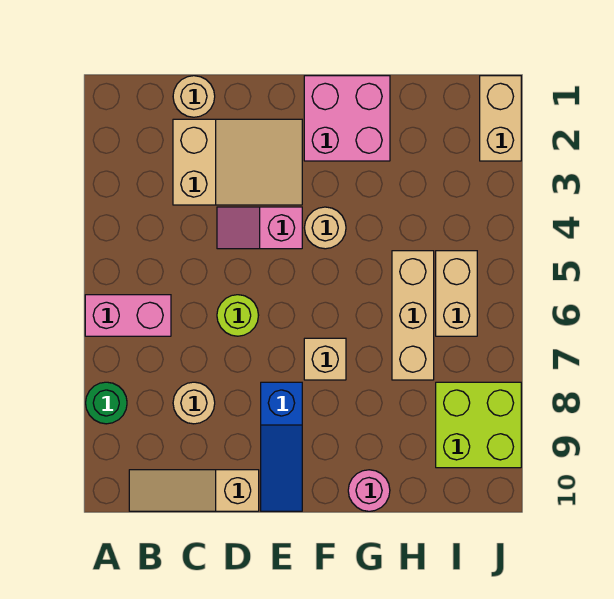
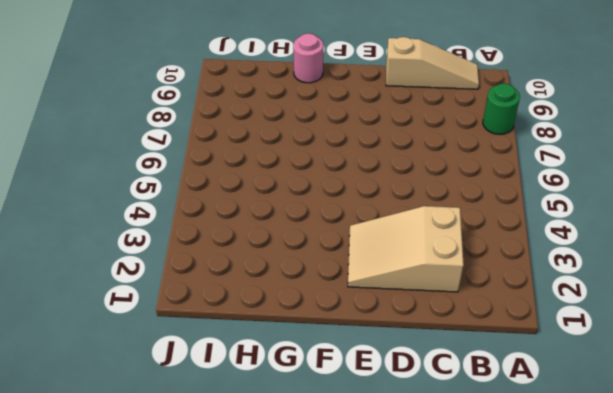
none -> pink brick A6:B6 level 1
none -> tan round brick C1 level 1
none -> tan round brick C8 level 1

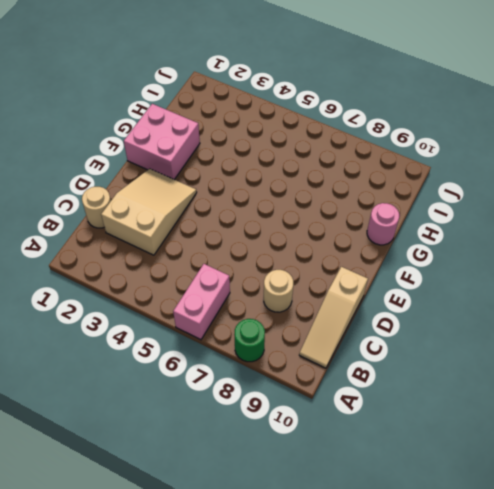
none -> pink slope D4:E4 level 1 top E
none -> lime round brick D6 level 1
none -> blue slope E8:E10 level 1 top 8

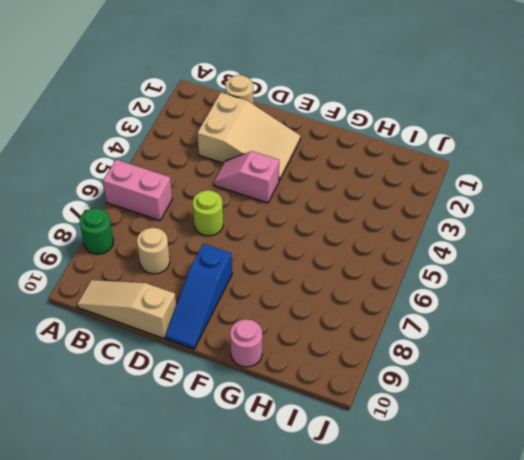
none -> pink brick F1:G2 level 1
none -> tan round brick F4 level 1
none -> tan brick F7 level 1

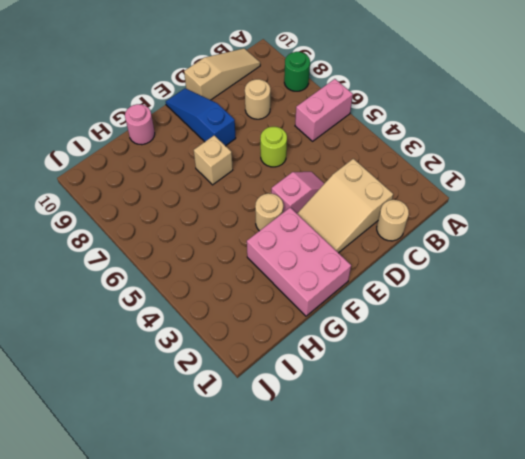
pink brick F1:G3 level 1 -> pink brick F1:G2 level 1
none -> tan brick H5:H7 level 1
none -> tan brick I5:I6 level 1
none -> lime brick I8:J9 level 1

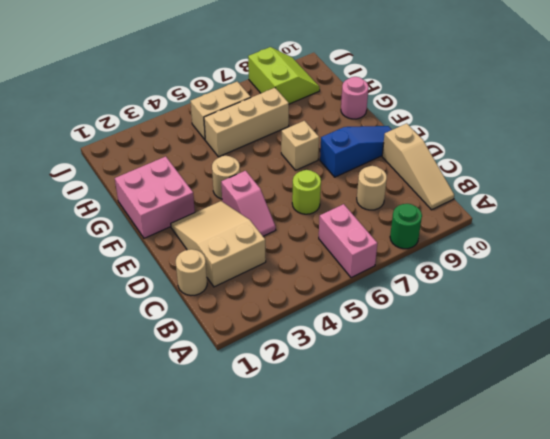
lime slope I8:J9 level 1 top 8 -> lime brick I8:J9 level 1
none -> tan brick J1:J2 level 1

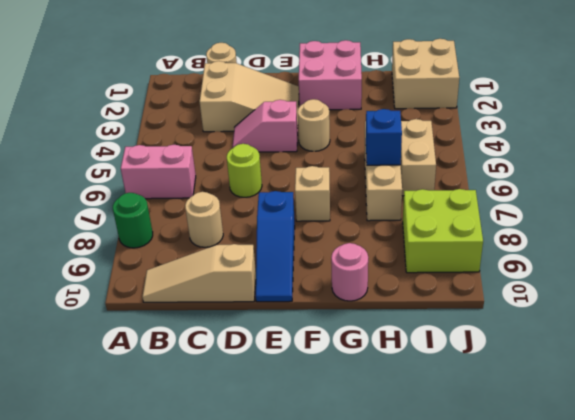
blue brick H6 level 2 -> none
tan brick I1:J2 level 1 -> tan brick J1:J2 level 1

